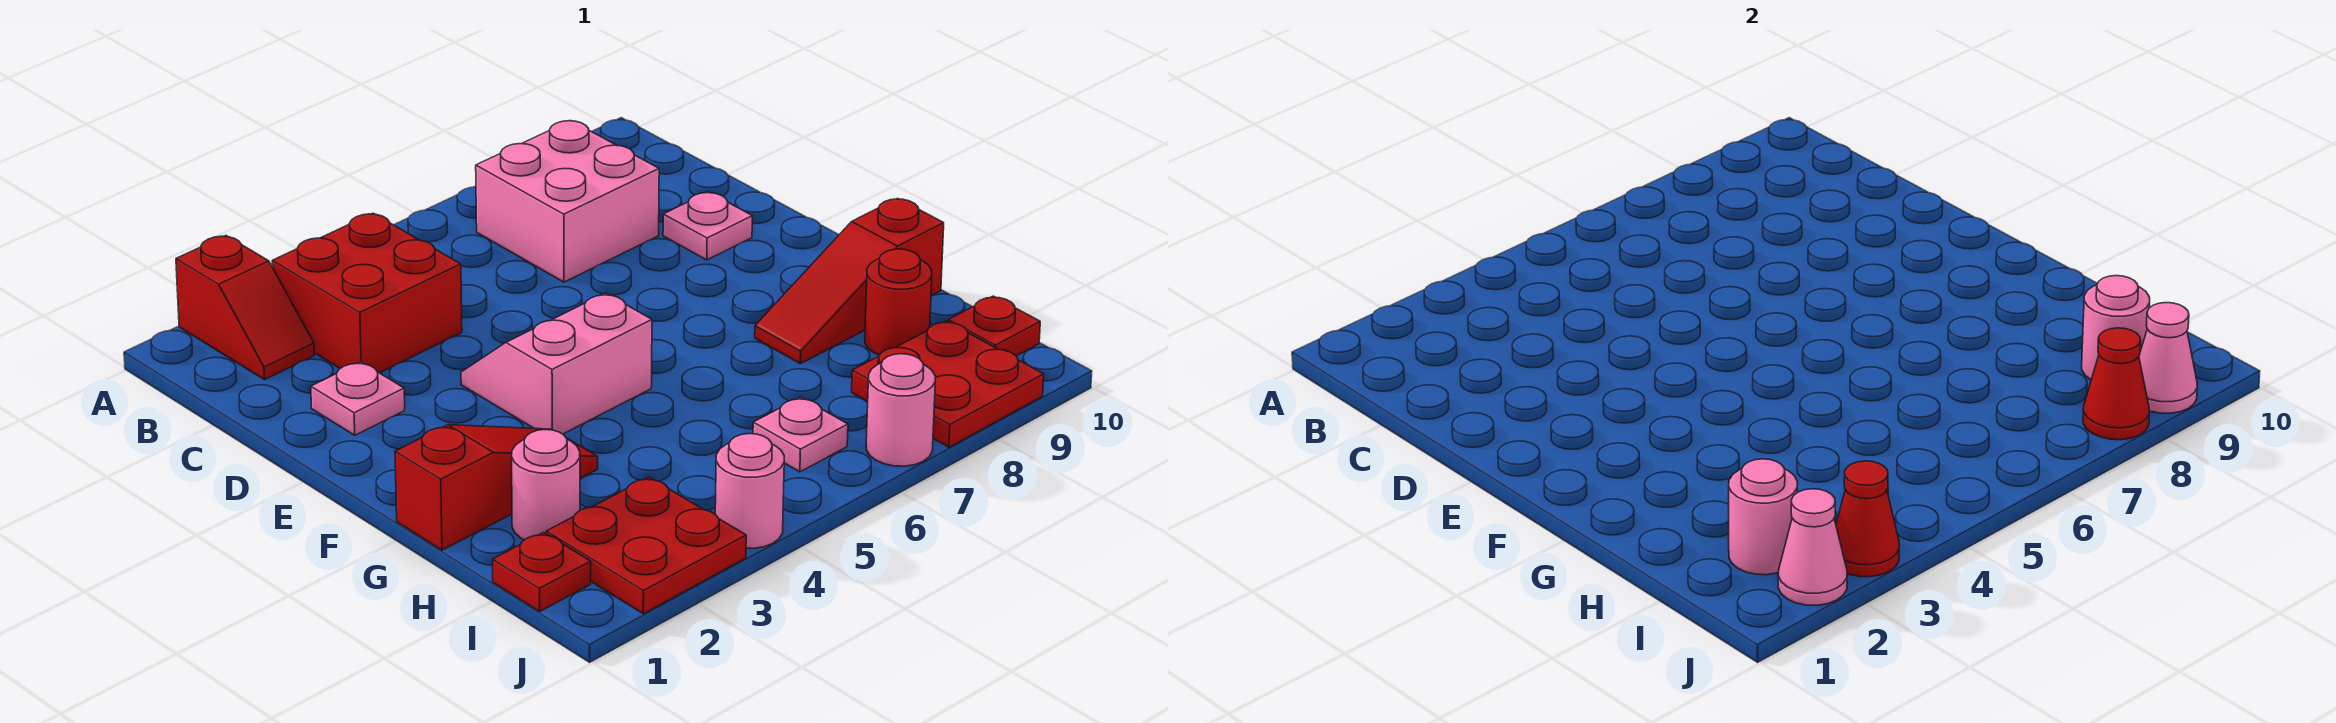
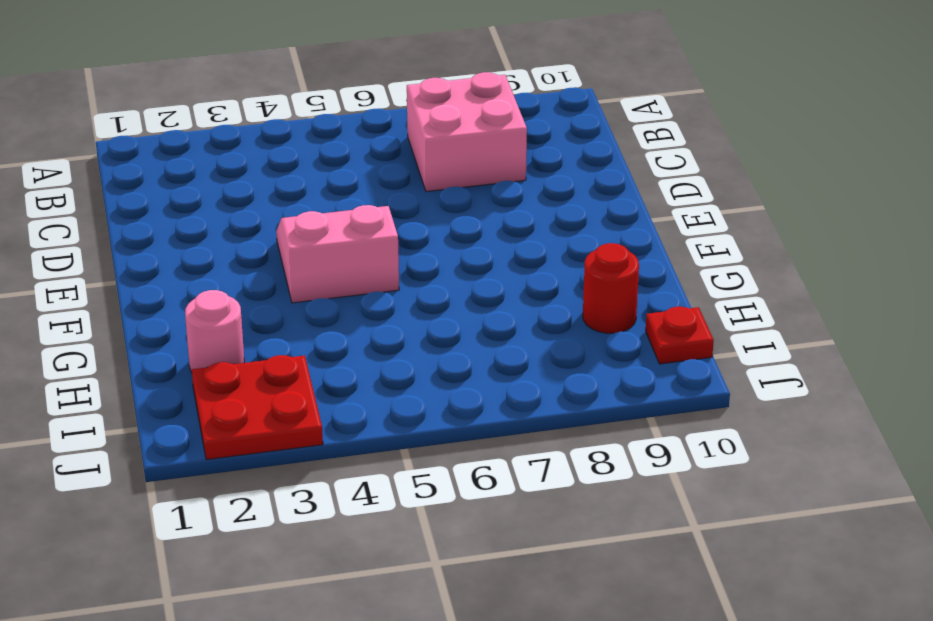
none -> red slope A2:B2 level 1 top A
none -> red brick B3:C4 level 1
none -> pink plate D2 level 1

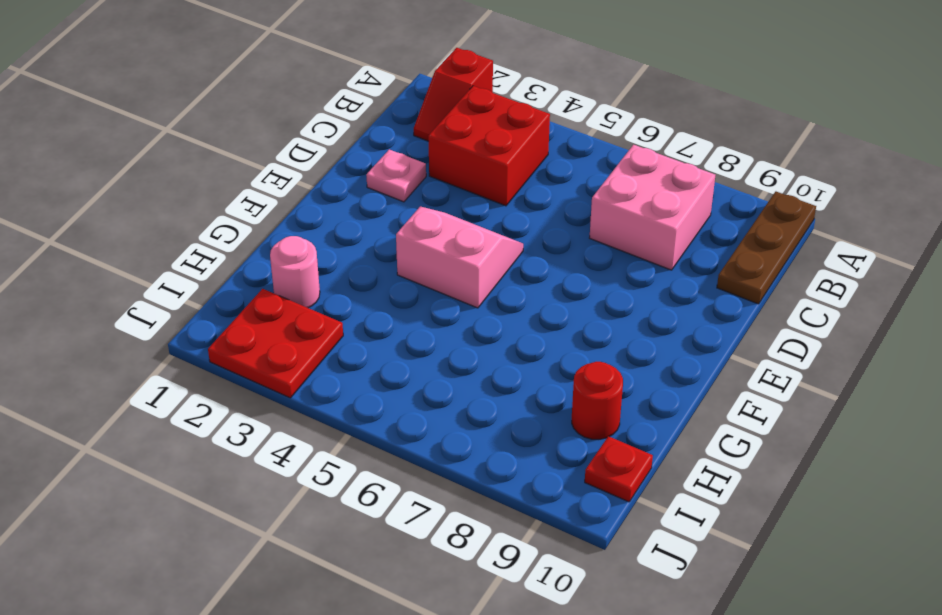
brown plate A10:C10 level 1 -> none
none -> pink plate D9 level 1
none -> red slope G1:G3 level 1 top 1
none -> red slope G8:G10 level 1 top 10

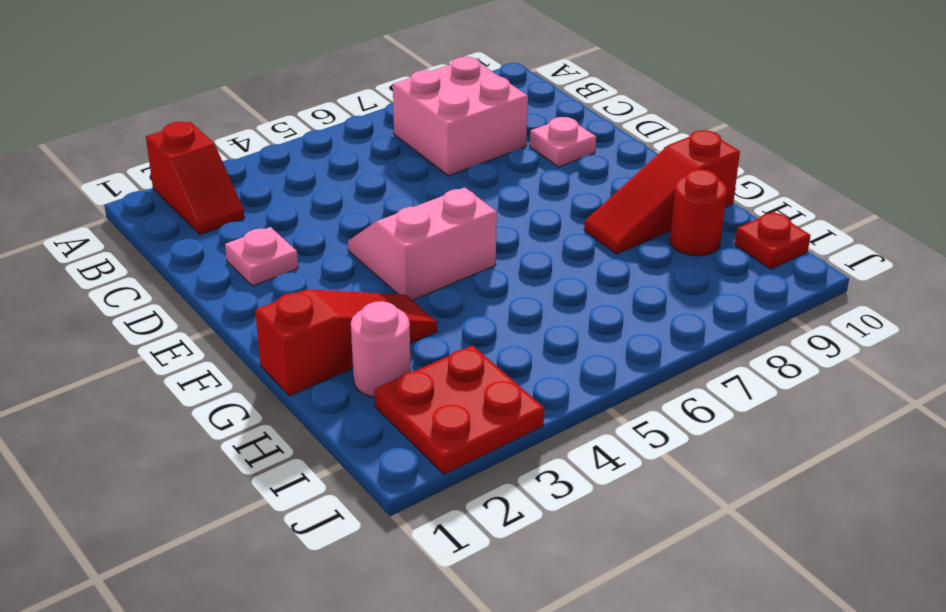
none -> red brick B3:C4 level 1
none -> red plate I1 level 1
none -> pink plate I6 level 1

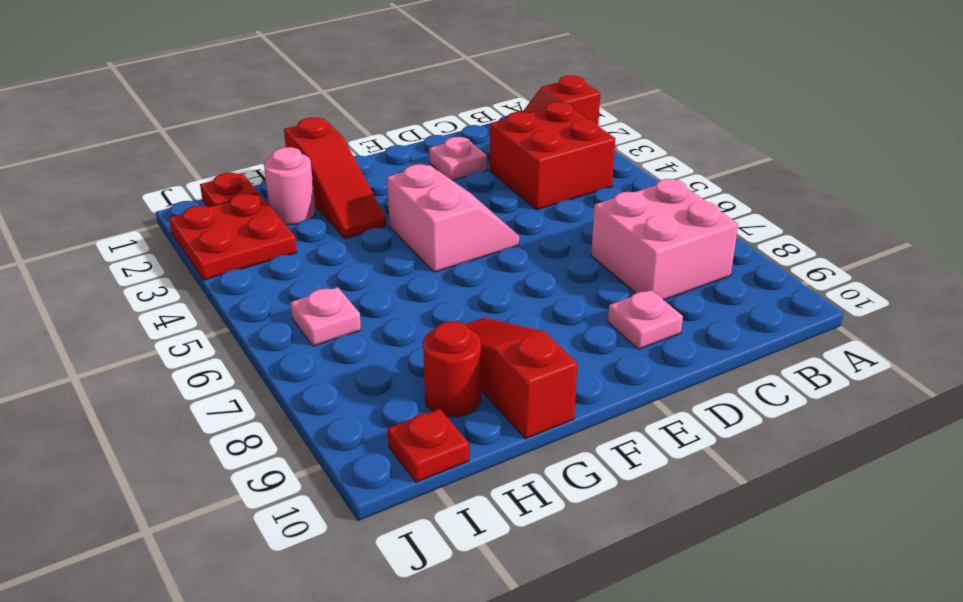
none -> red plate I8:J9 level 1
none -> pink round brick J4 level 1
none -> pink round brick J7 level 1

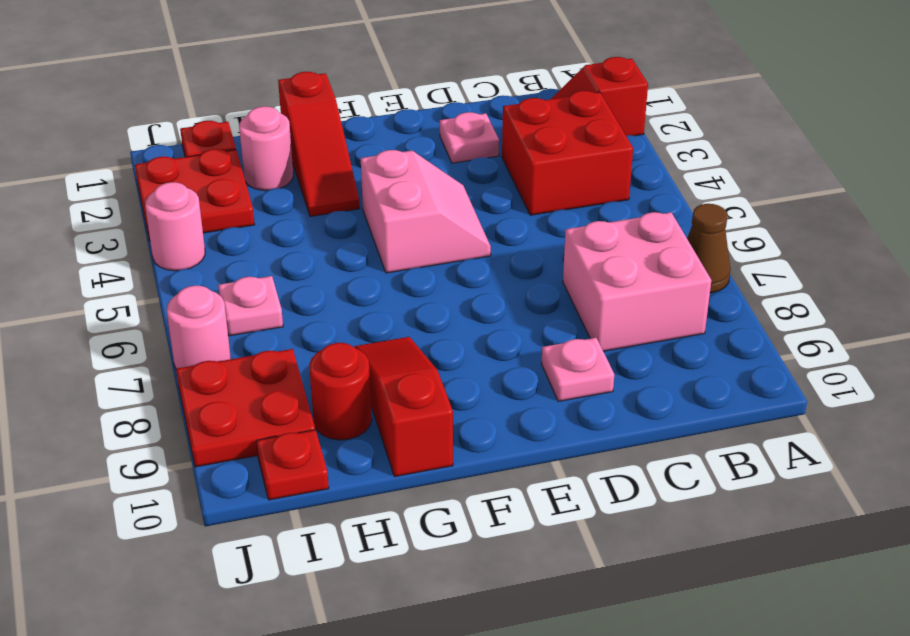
brown cone A7 level 1 -> none
none -> pink round brick I2 level 2
none -> pink round brick I9 level 2
none -> pink cone J2 level 2

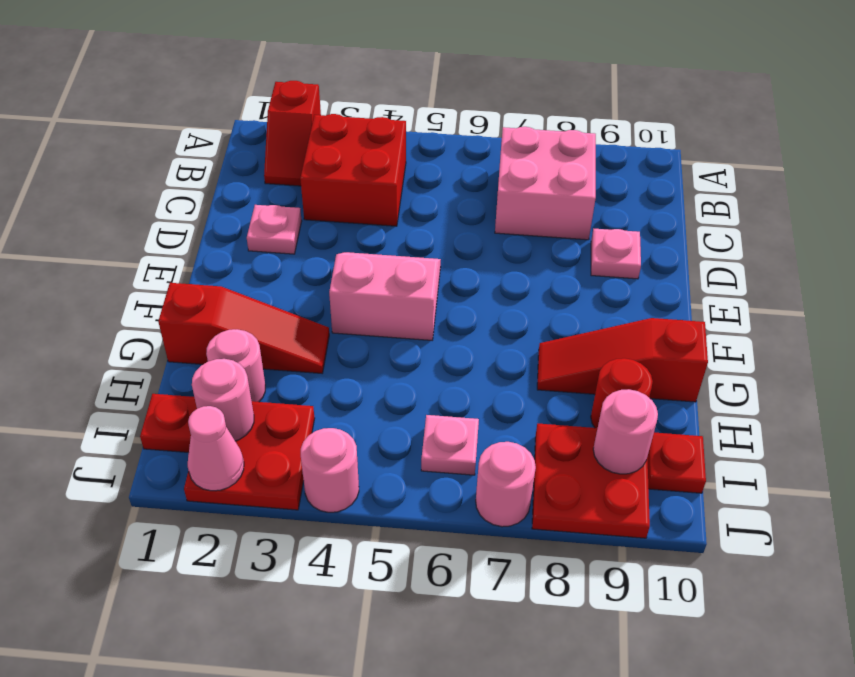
none -> red cone J3 level 2
none -> red cone J8 level 2
none -> pink cone J9 level 2

